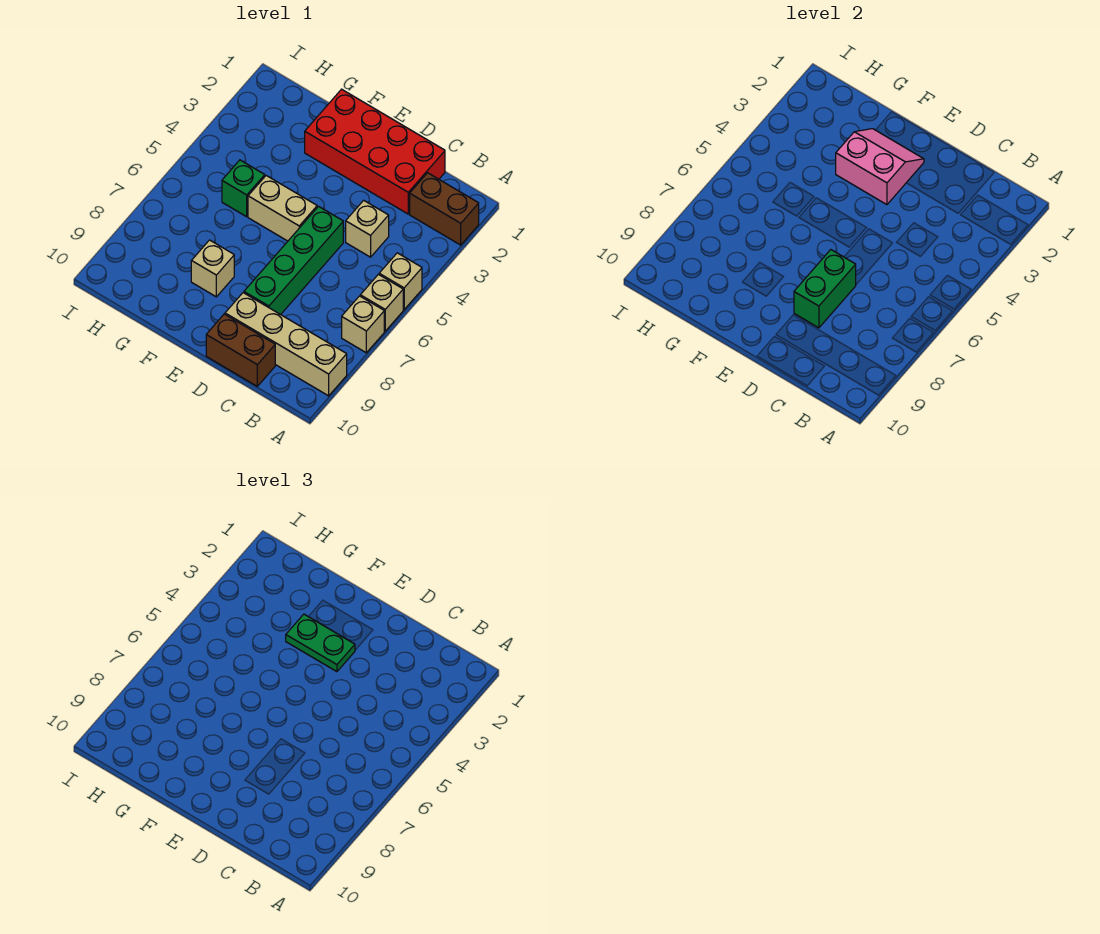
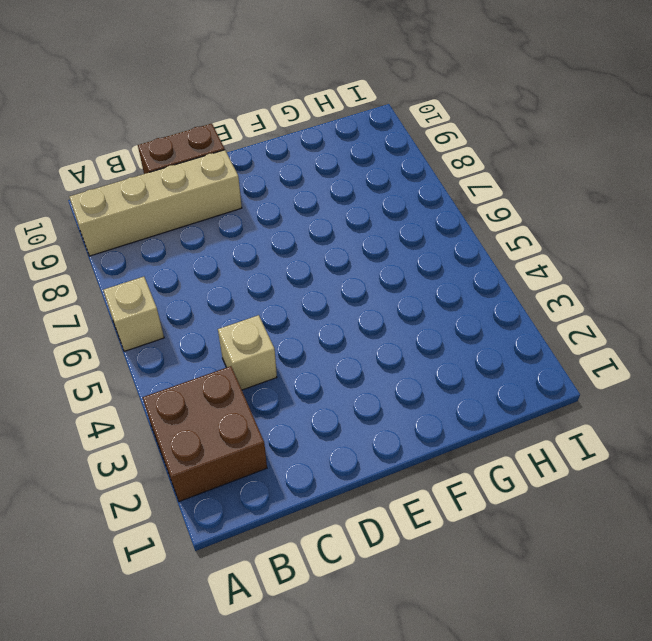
brown brick A2:B3 level 1 -> brown brick A2:B2 level 1
none -> tan brick A5 level 1
none -> tan brick A7 level 1
none -> red brick C1:F2 level 1

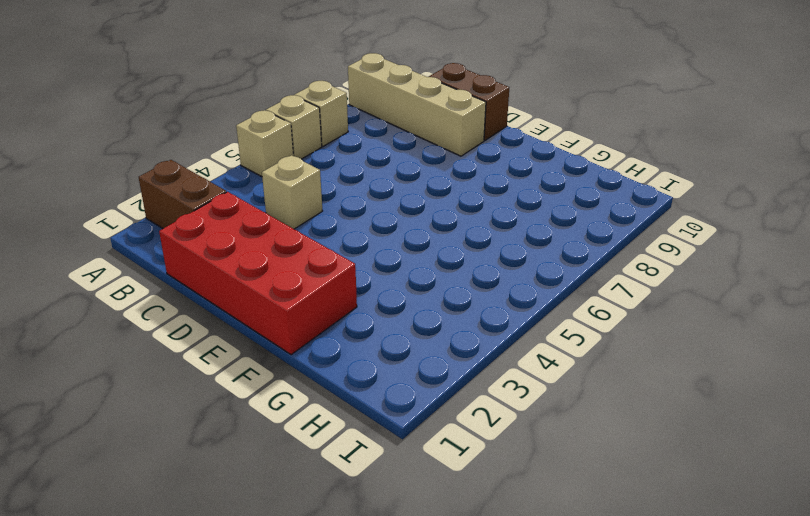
none -> green brick D5:D8 level 1
none -> tan brick E5:F5 level 1
none -> tan brick F8 level 1

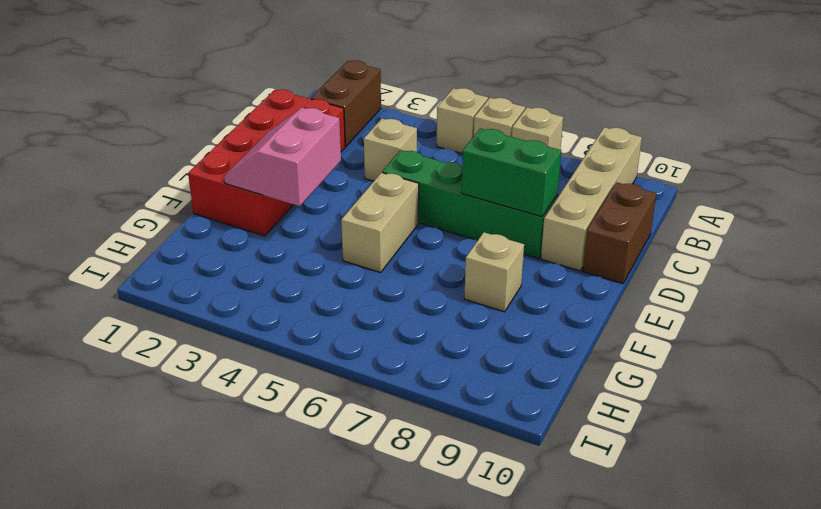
none -> green brick G5 level 1
none -> green plate E3:F3 level 3

